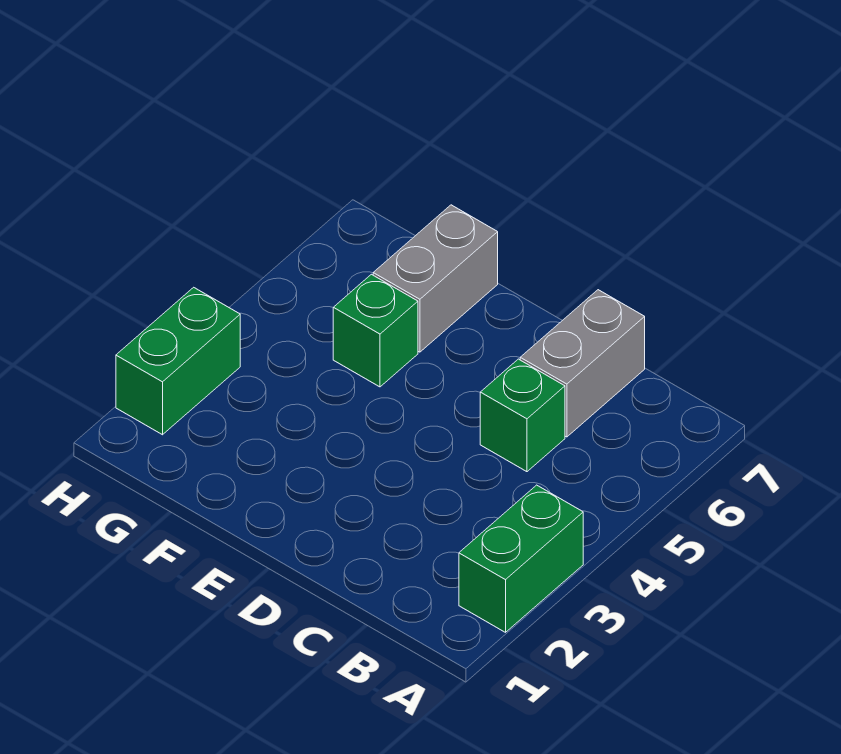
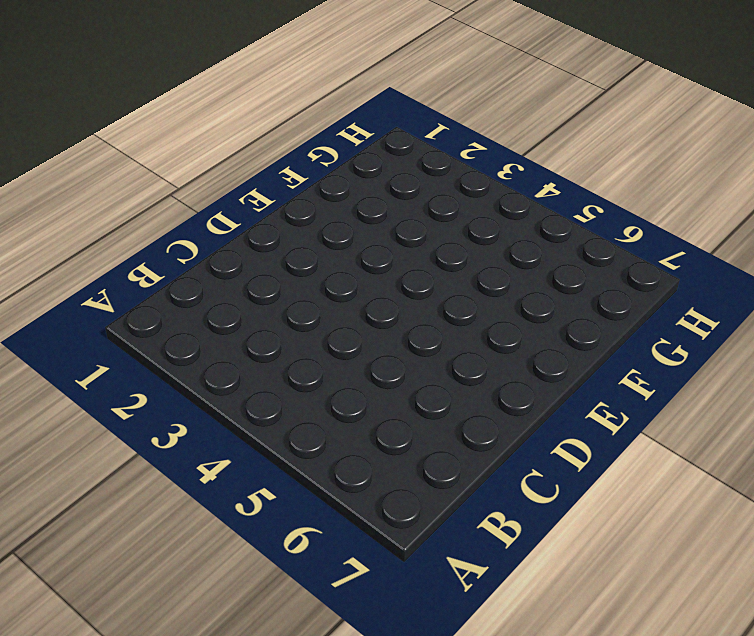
none -> green brick A2:A3 level 1
none -> green brick C5 level 1

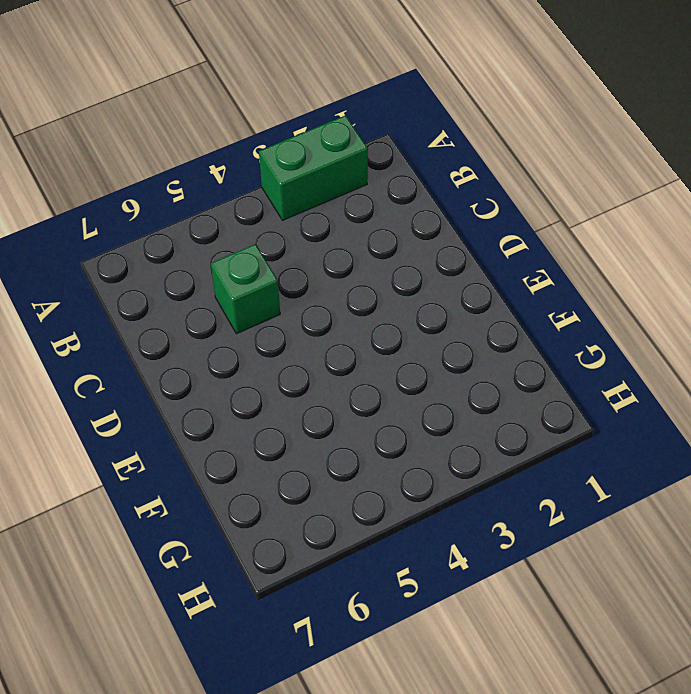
none -> grey brick C6:C7 level 1
none -> green brick F5 level 1

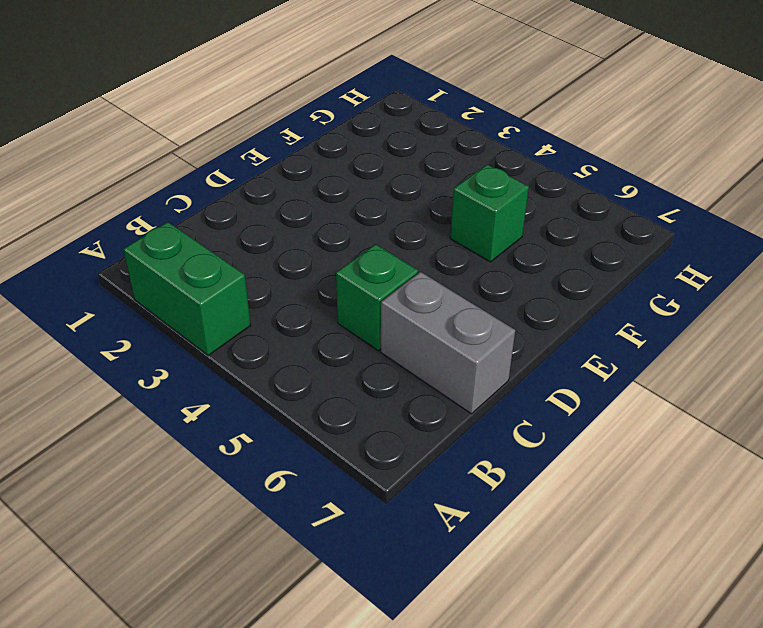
none -> grey brick F6:F7 level 1
none -> green brick H2:H3 level 1

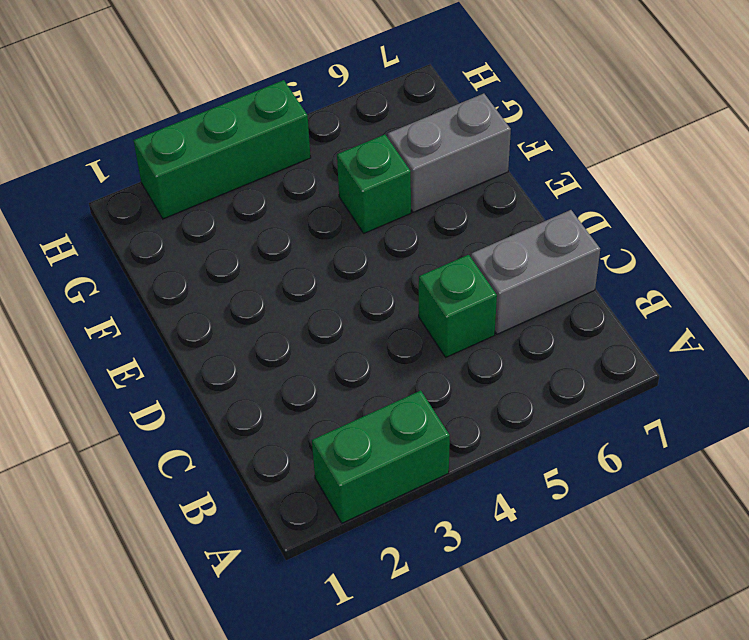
green brick H2:H4 level 1 -> green brick H2:H3 level 1

